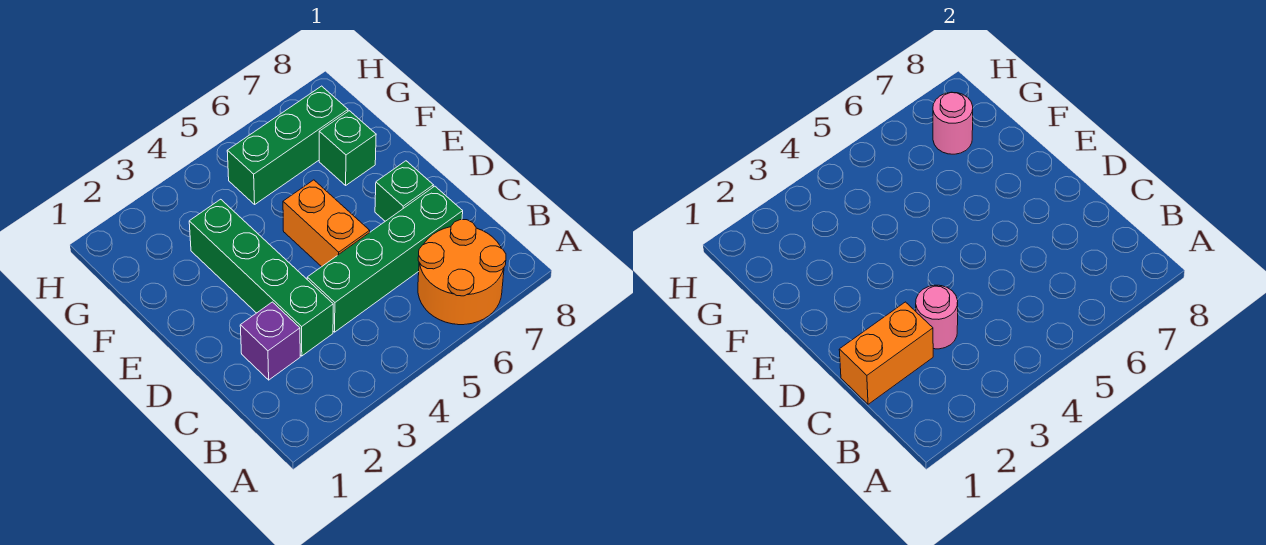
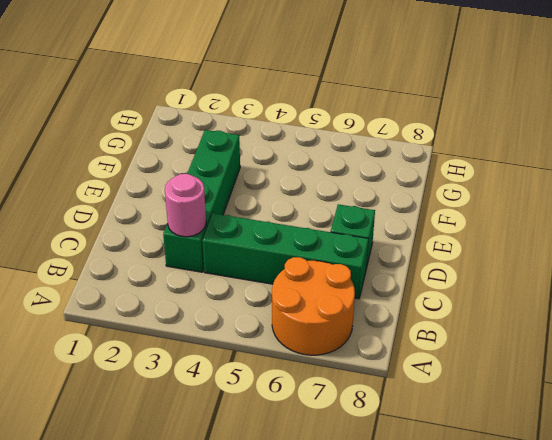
none -> purple brick C2 level 1
none -> orange brick D5:E5 level 1

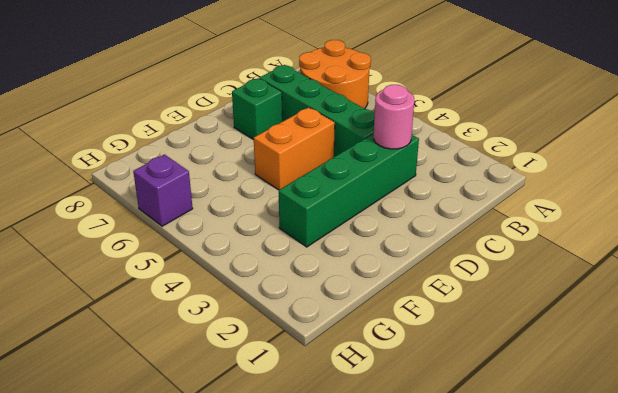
purple brick H6 level 1 -> purple brick C2 level 1
none -> green brick F7 level 1
none -> green brick G5:G7 level 1

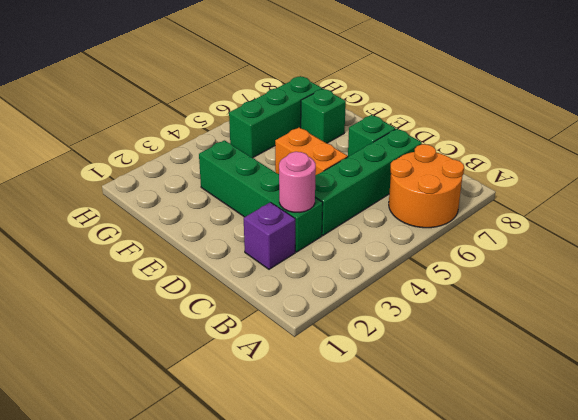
none -> orange brick C1:C2 level 2
none -> pink round brick G7 level 2

